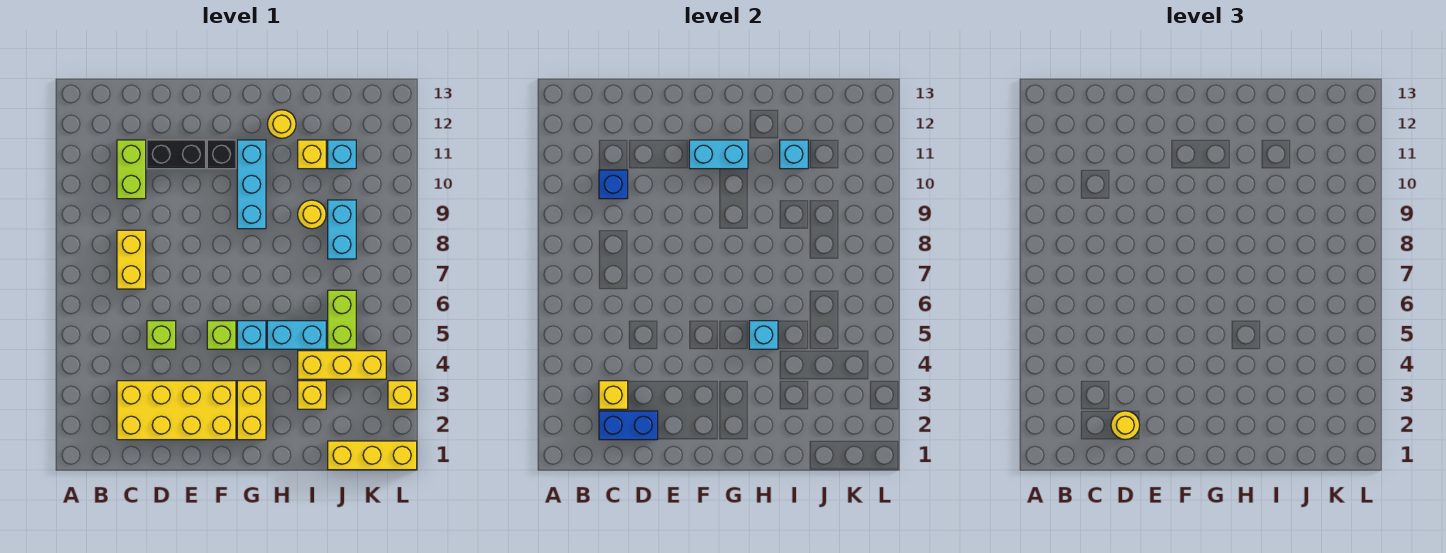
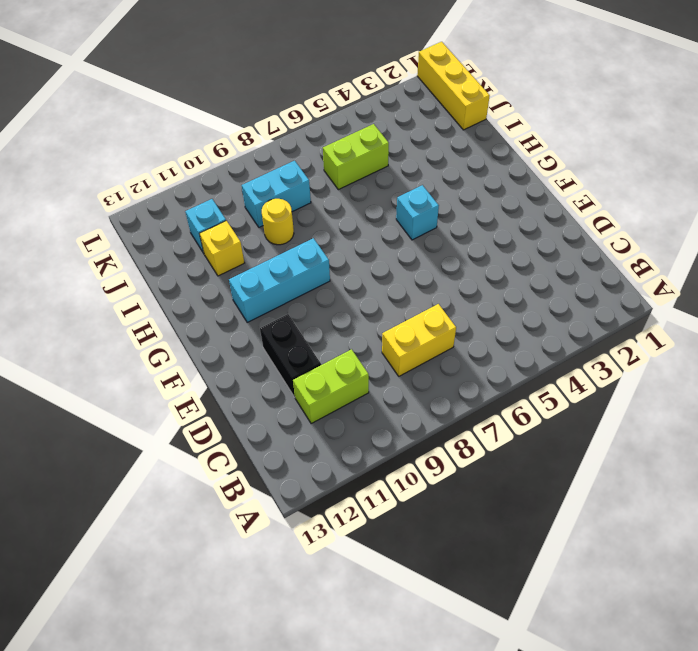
none -> yellow brick C2:F3 level 1
none -> lime brick D5 level 1
none -> lime brick F5 level 1

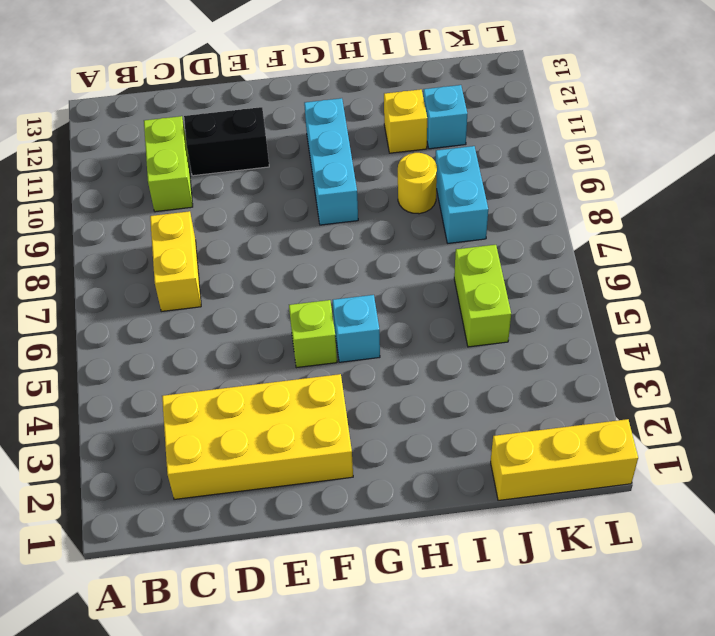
none -> lime brick D5 level 1
none -> black brick F11 level 1
none -> yellow brick G2:G3 level 1

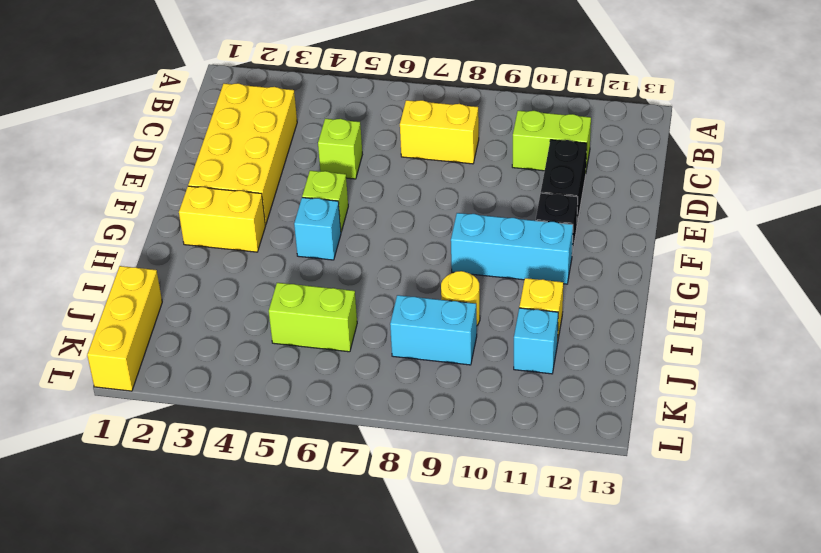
none -> cyan brick H5:I5 level 1
none -> yellow round brick H12 level 1
none -> yellow brick I3 level 1

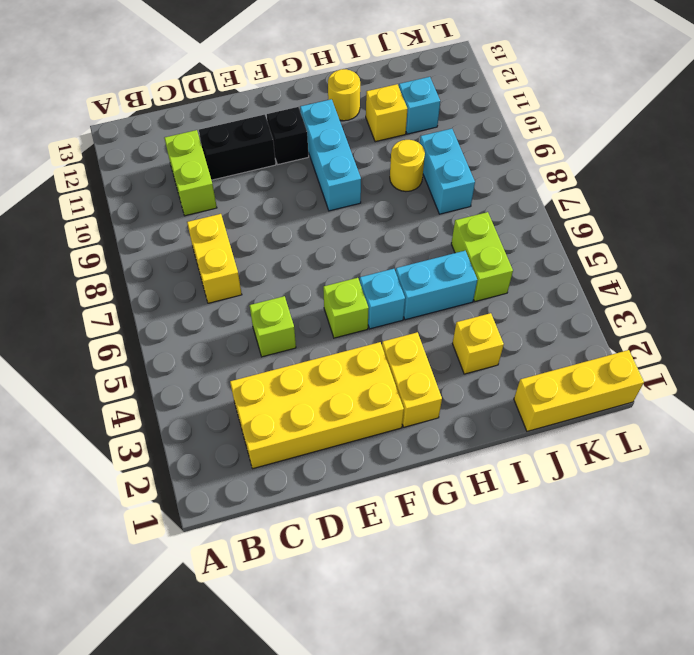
none -> yellow brick I4:K4 level 1
none -> yellow brick L3 level 1
none -> blue brick C2:D2 level 2

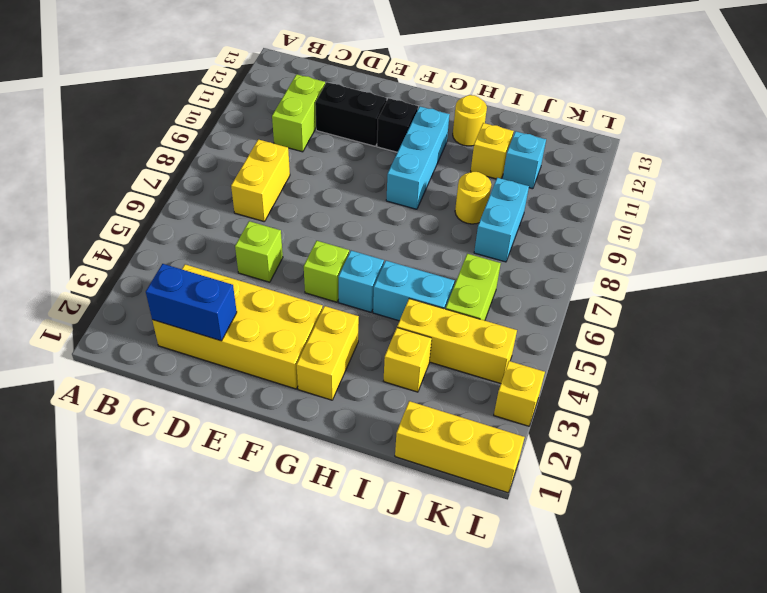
none -> yellow brick C3 level 2
none -> blue brick C10 level 2
none -> cyan brick F11:G11 level 2

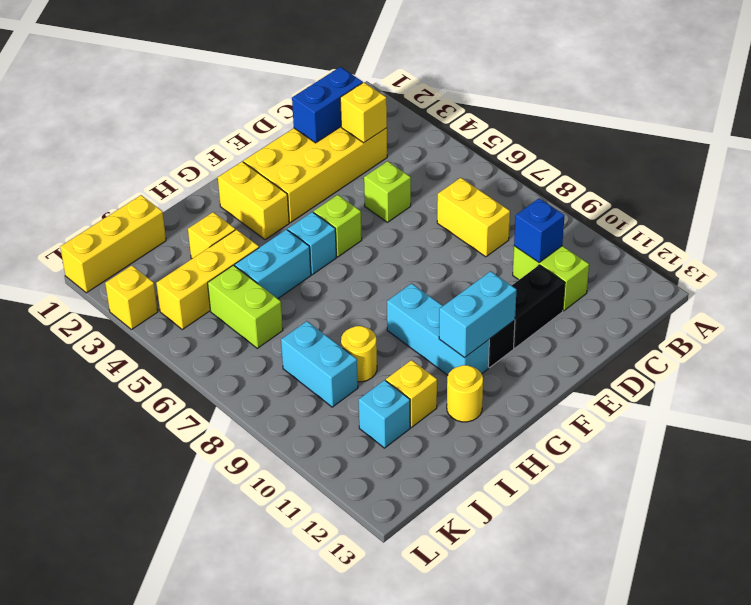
none -> cyan brick H5 level 2
none -> cyan brick I11 level 2
none -> yellow round brick D2 level 3

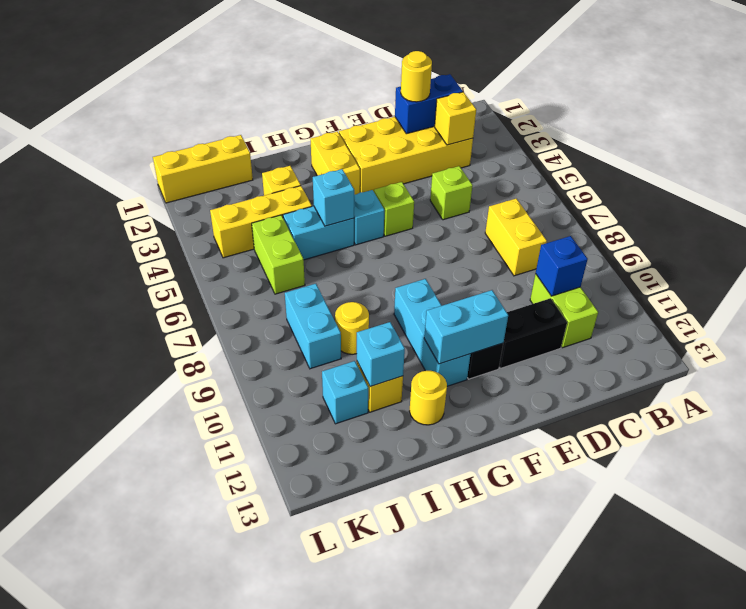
none -> yellow brick L3 level 1

